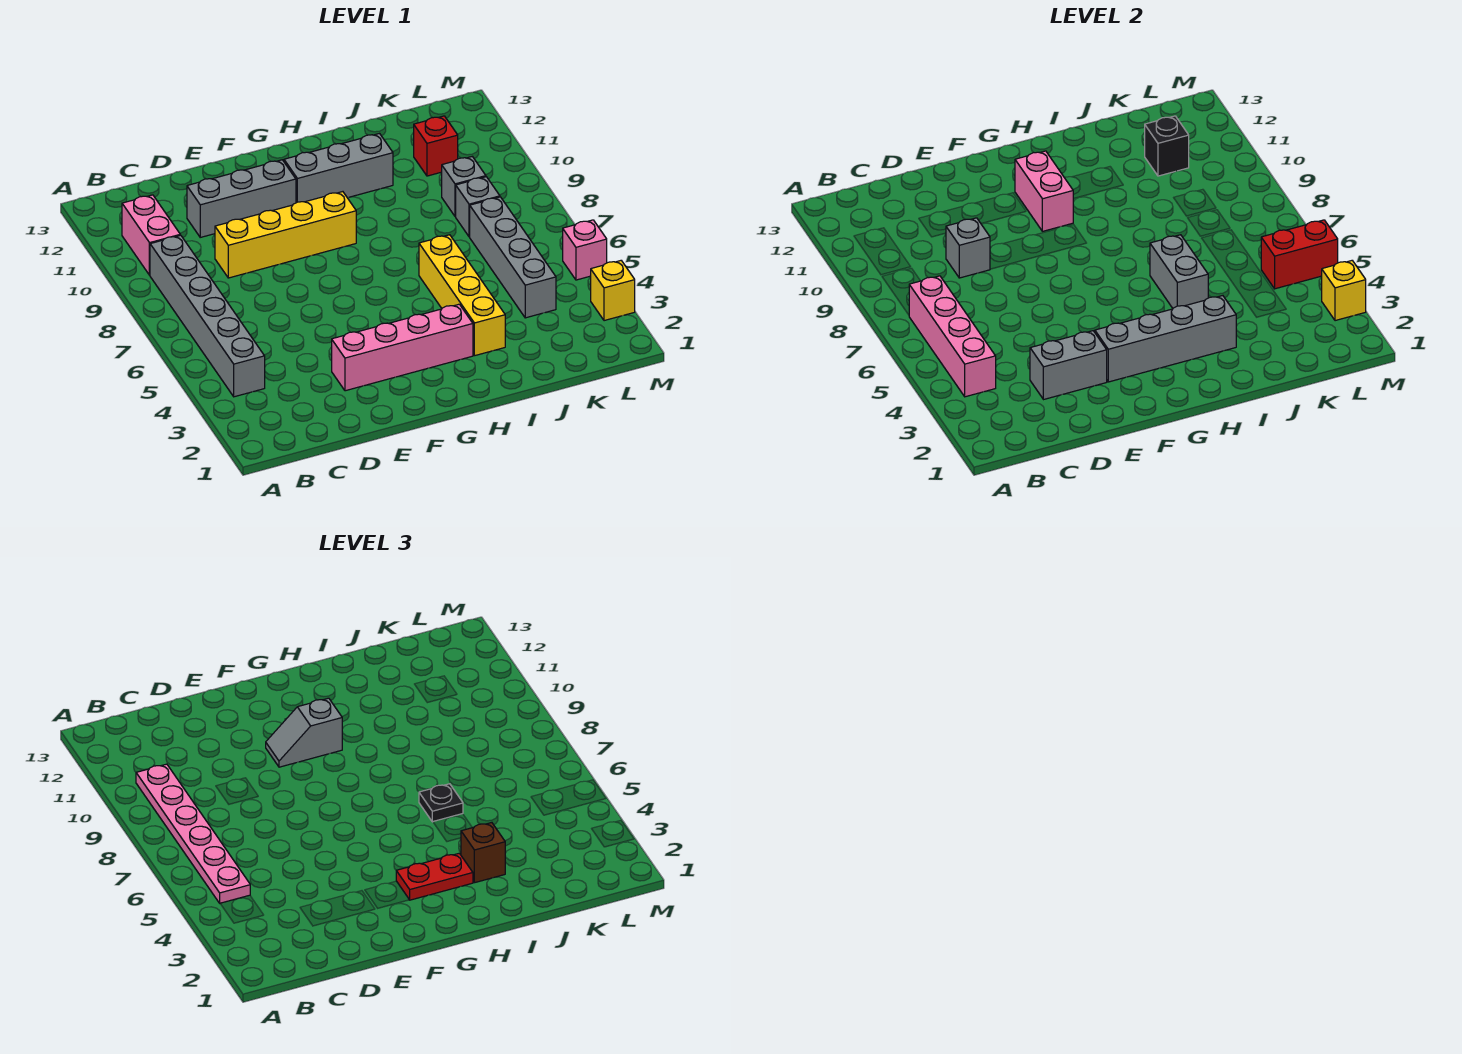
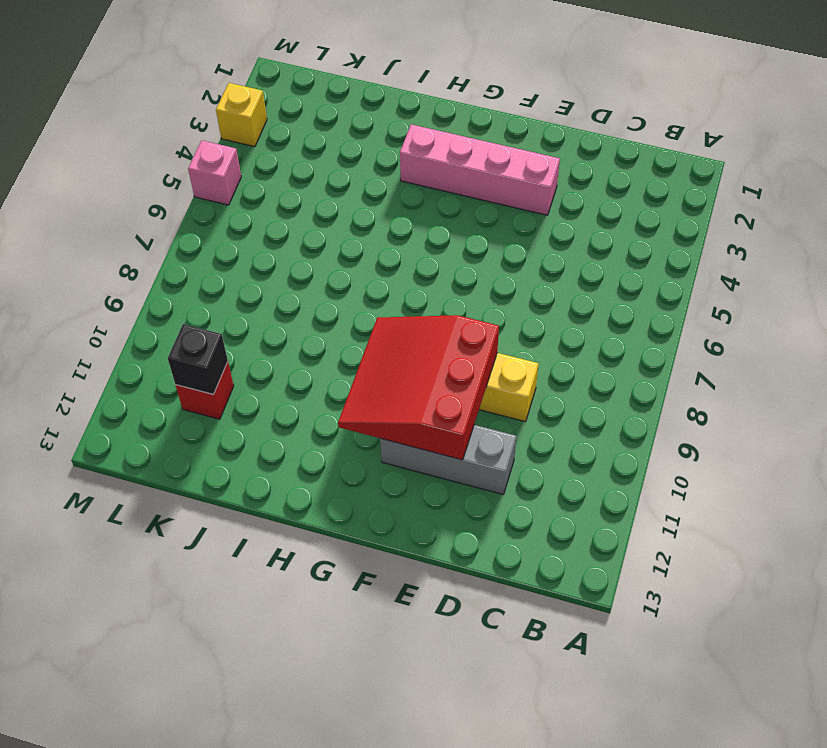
red slope E9:G11 level 2 top E -> pink brick G10:G11 level 2
none -> grey brick B4:B9 level 1
none -> pink brick B10:B11 level 1
none -> grey brick G11:I11 level 1

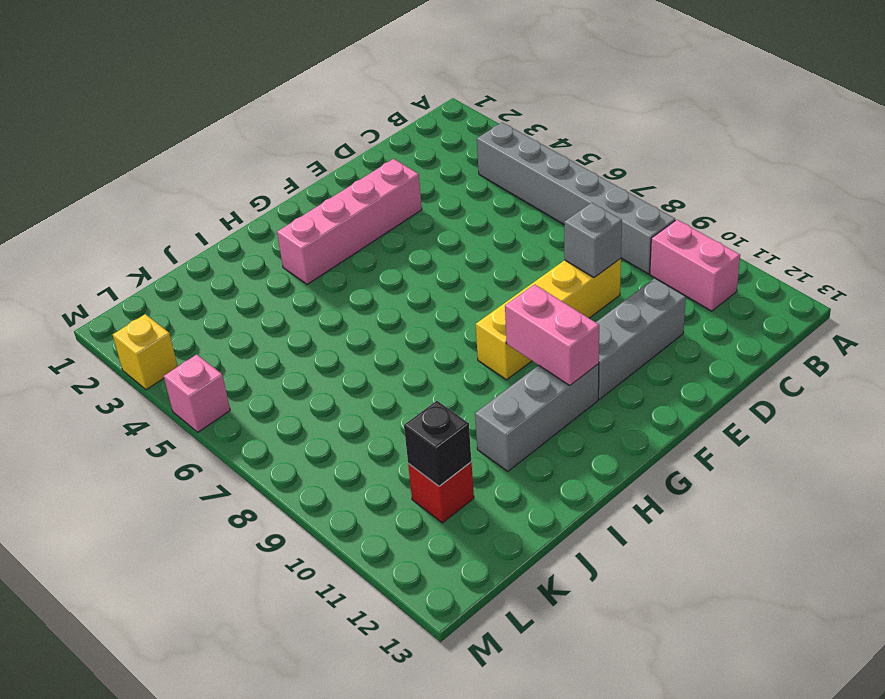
none -> yellow brick I3:I6 level 1
none -> grey brick K4:K7 level 1
none -> grey brick K8 level 1

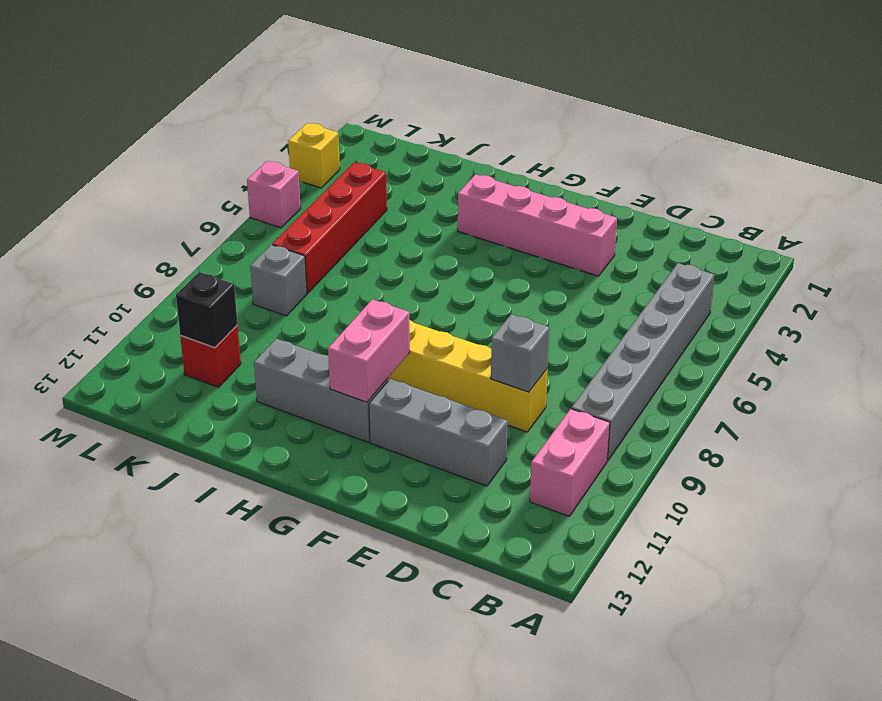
red brick K4:K7 level 1 -> grey brick K4:K7 level 1
none -> yellow brick I3:I6 level 1
none -> grey brick K9 level 1
none -> pink brick B4:B7 level 2

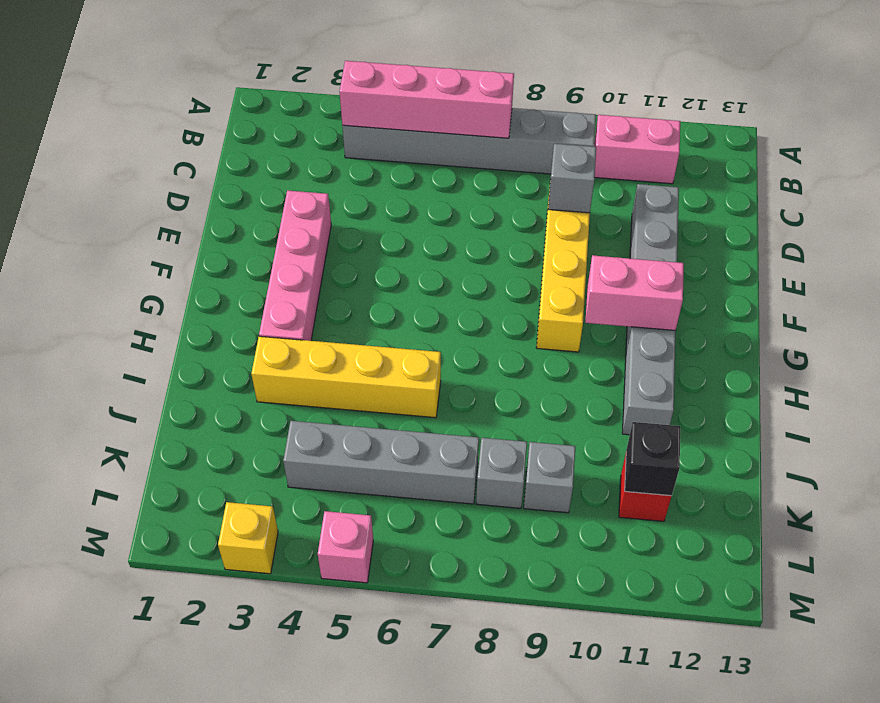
none -> grey brick D3:E3 level 2
none -> grey brick F3:I3 level 2
none -> grey brick I5:I6 level 2

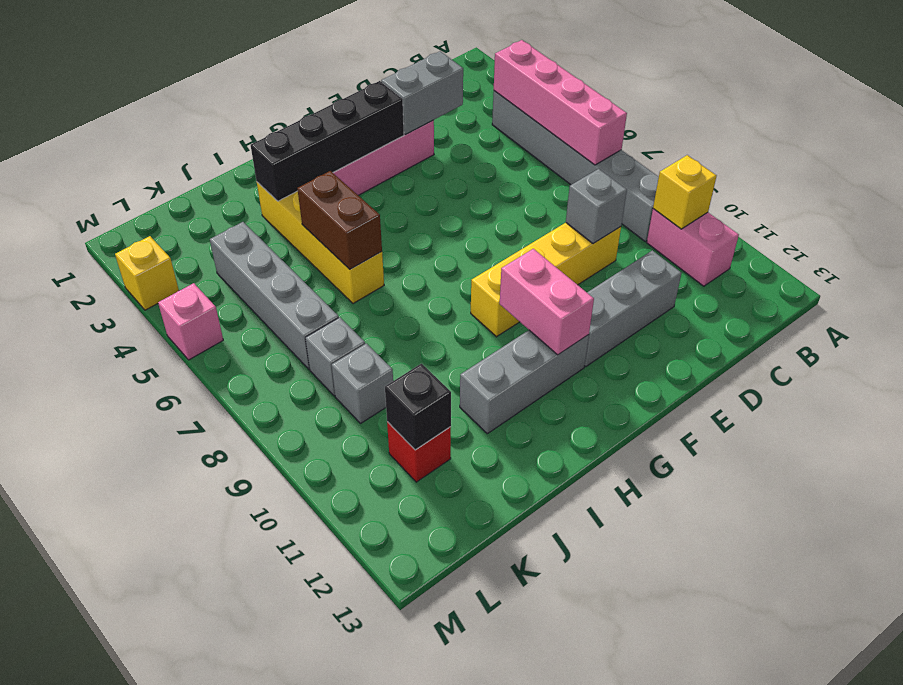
yellow brick B10 level 2 -> yellow brick M3 level 2
black brick F3:I3 level 2 -> grey brick F3:I3 level 2
brown brick I5:I6 level 2 -> grey brick I5:I6 level 2
none -> red brick L5:M5 level 2
none -> pink plate B5:B10 level 3
none -> grey slope F10:G10 level 3 top G

